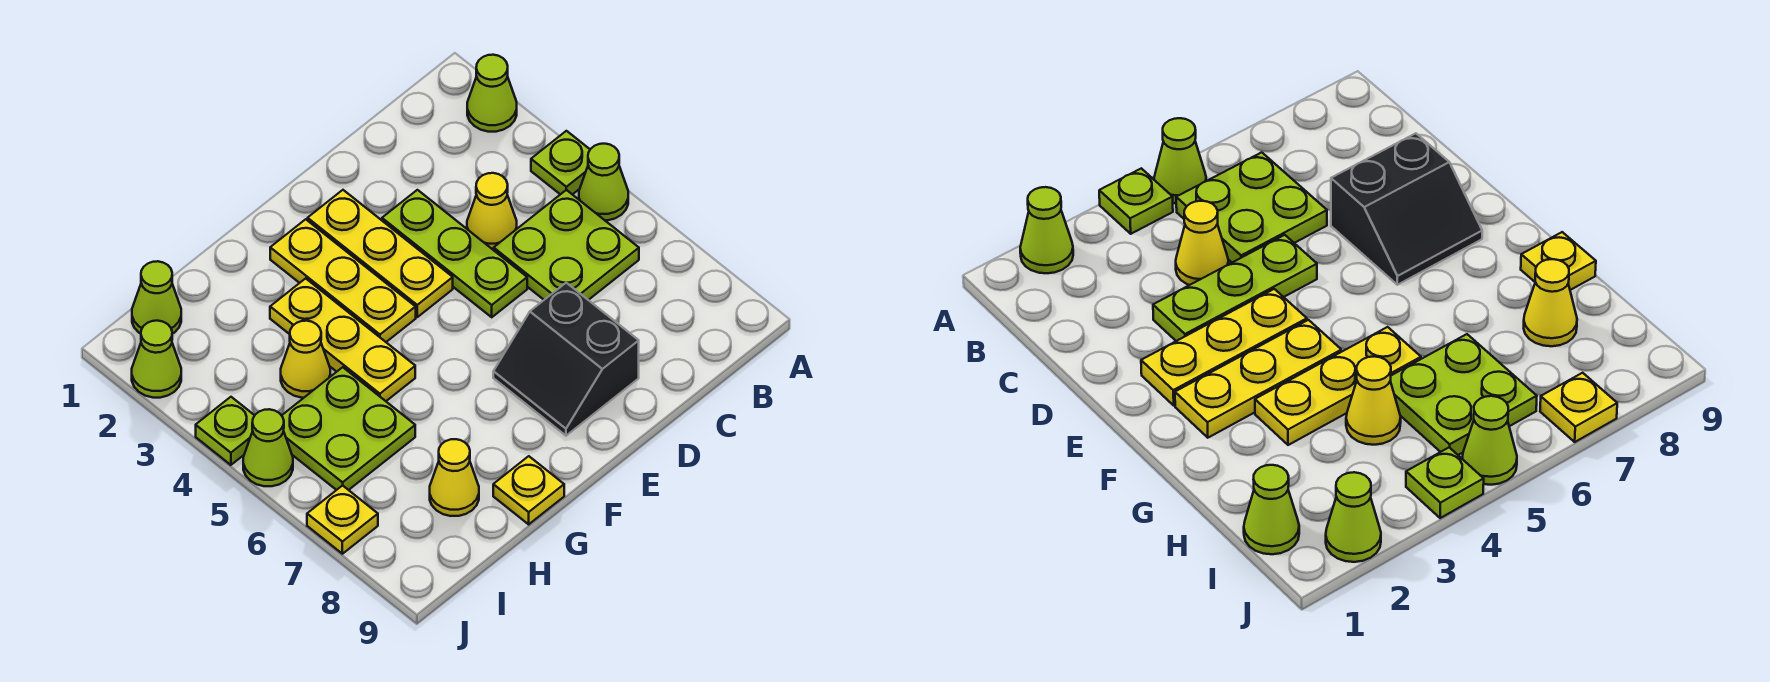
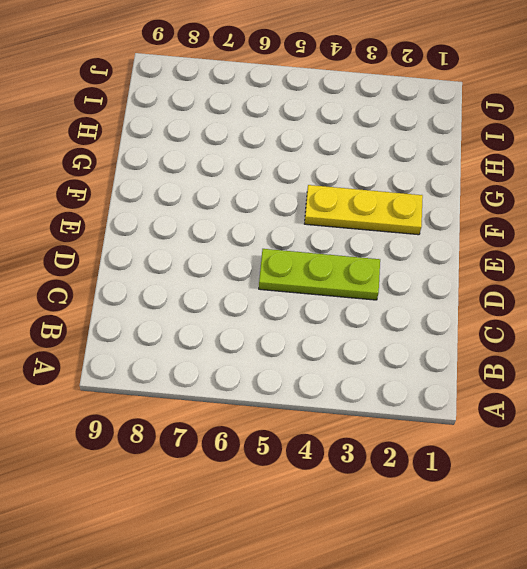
none -> lime cone A2 level 1
none -> lime plate A4 level 1
none -> lime cone A5 level 1

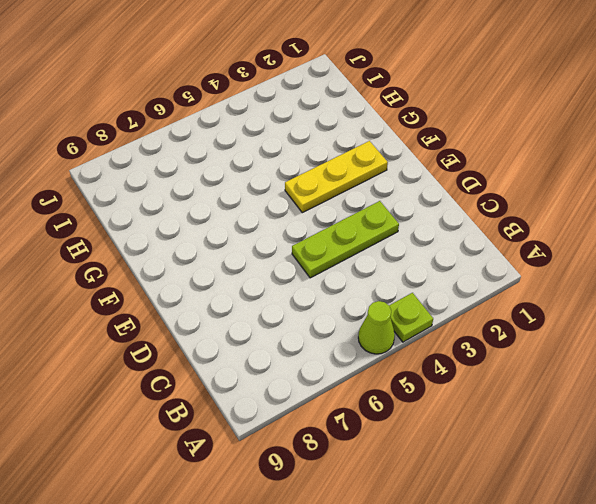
none -> lime cone A2 level 1
none -> lime plate B5:C6 level 1
none -> yellow cone C4 level 1

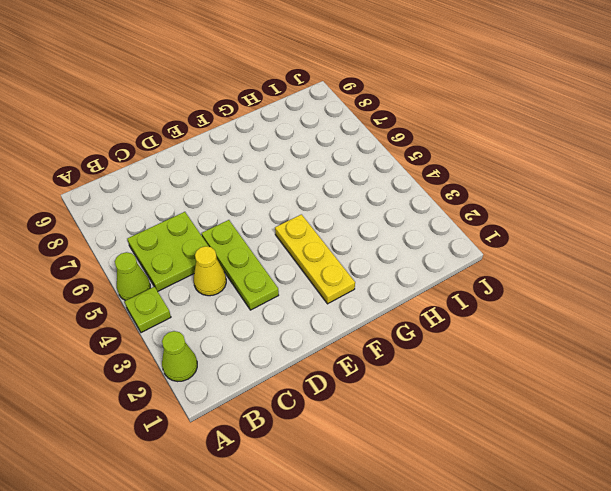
none -> black slope D7:E8 level 1 top D
none -> yellow plate E2:E4 level 1
none -> yellow plate G3:G5 level 1

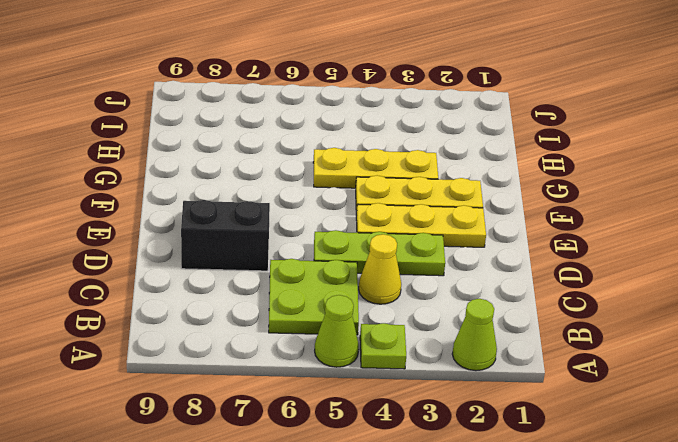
none -> yellow plate G9 level 1
none -> yellow cone H4 level 1
none -> lime plate H5:I6 level 1

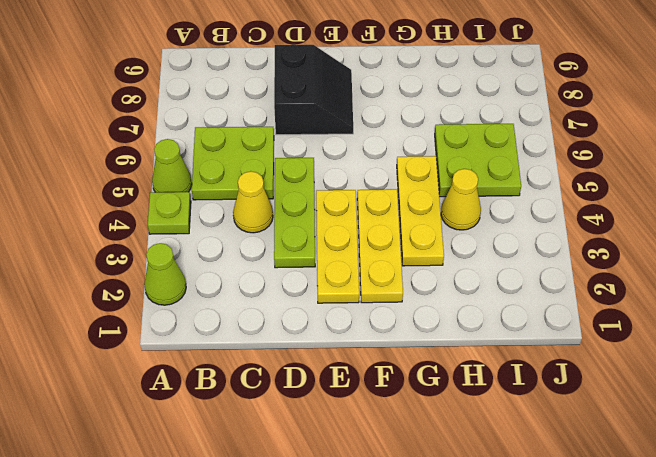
none -> yellow plate G9 level 1
none -> yellow cone H8 level 1
none -> lime cone I1 level 1

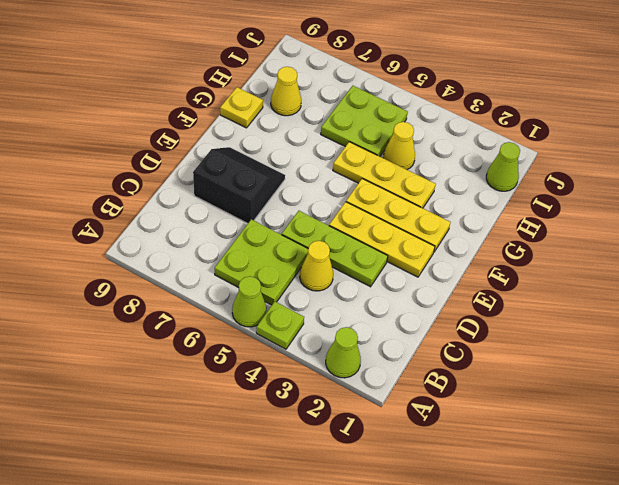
none -> lime cone J2 level 1
none -> lime plate J4 level 1
none -> lime cone J5 level 1

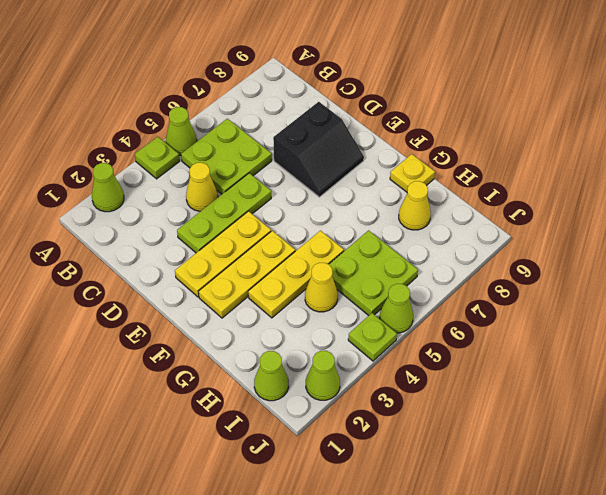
none -> yellow plate J7 level 1

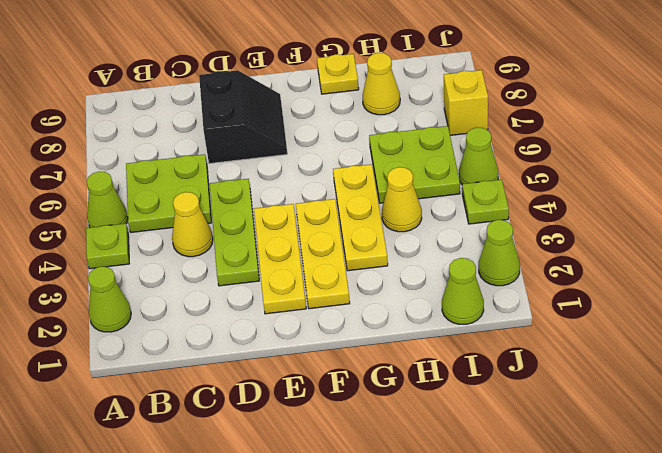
yellow brick J7 level 1 -> yellow plate J7 level 1

